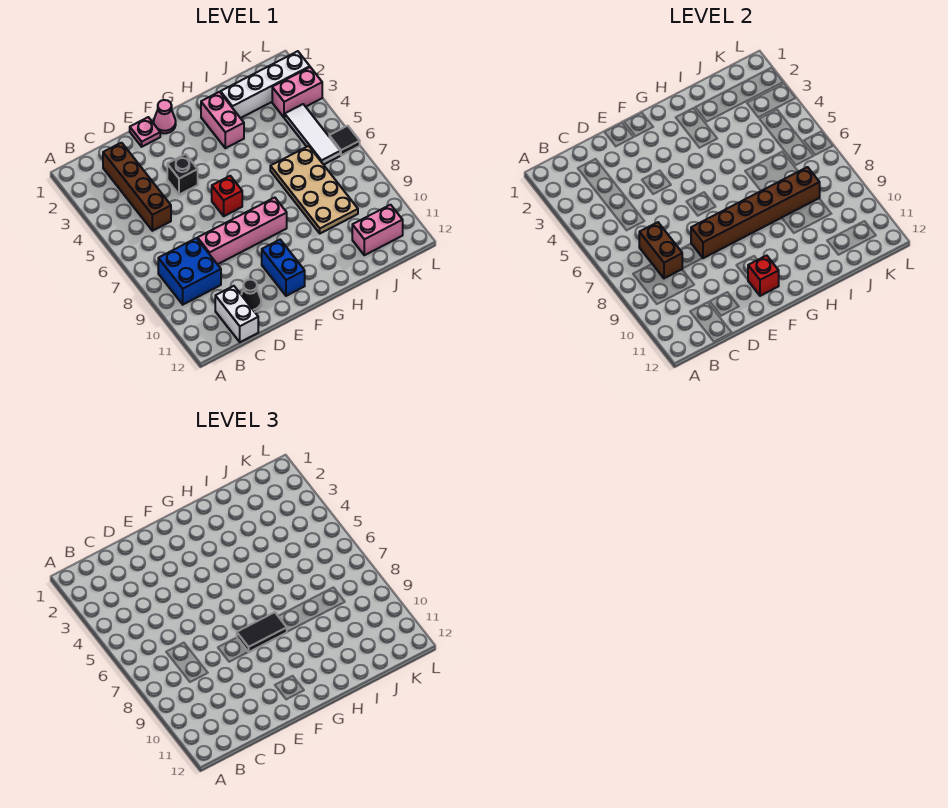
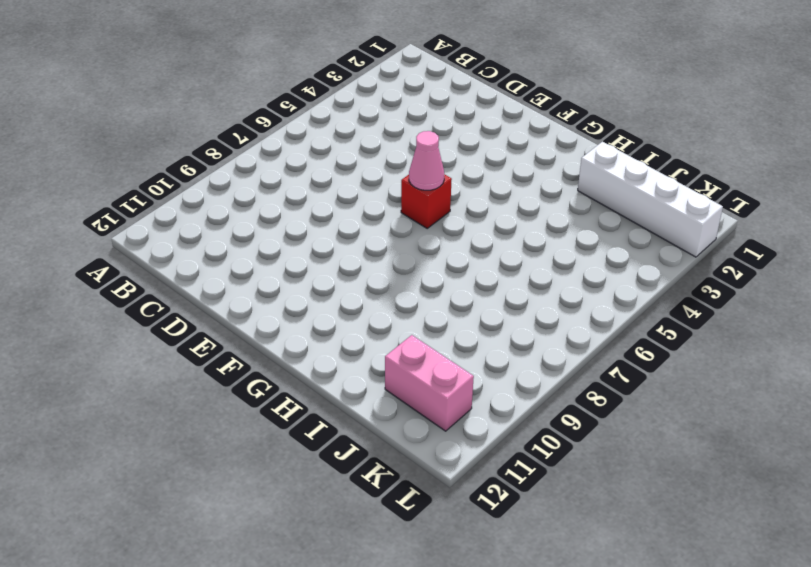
pink cone F6 level 2 -> pink cone F1 level 1
none -> blue brick B8:C9 level 1
none -> brown brick C2:C5 level 1
none -> white brick C11:C12 level 1

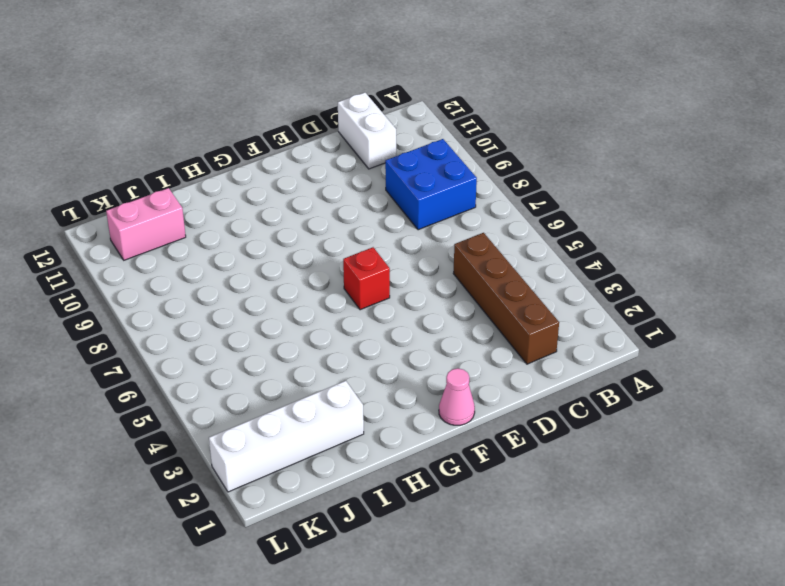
none -> pink brick D8:G8 level 1
none -> black cone D11 level 1
none -> pink plate E1 level 1

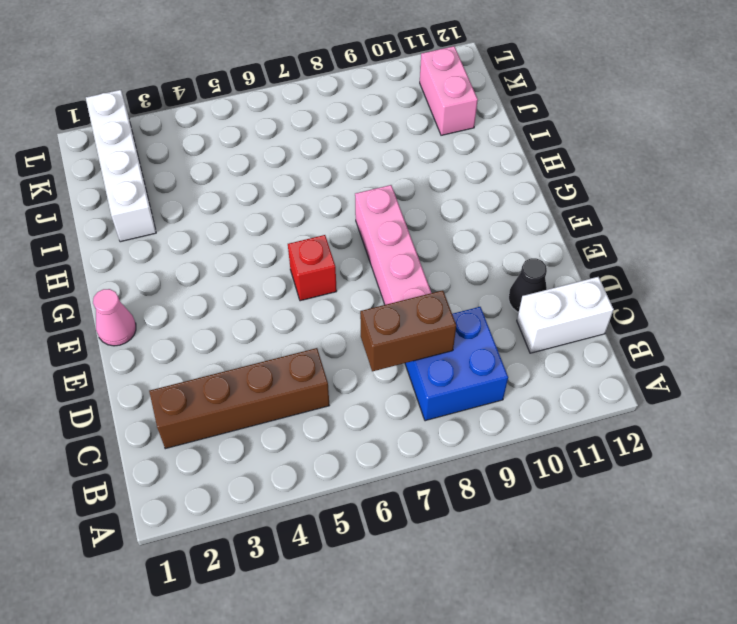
none -> pink plate E1 level 1
none -> black brick E4 level 1
none -> blue brick F10:F11 level 1

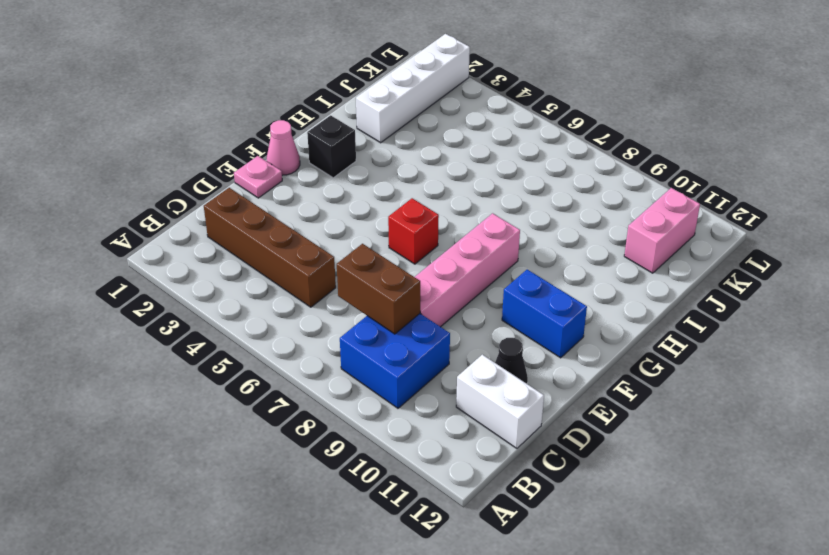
black brick G2 level 1 -> black brick E4 level 1
none -> pink brick H2:H3 level 1
none -> tan plate I6:J9 level 1
none -> pink brick K3:L3 level 1

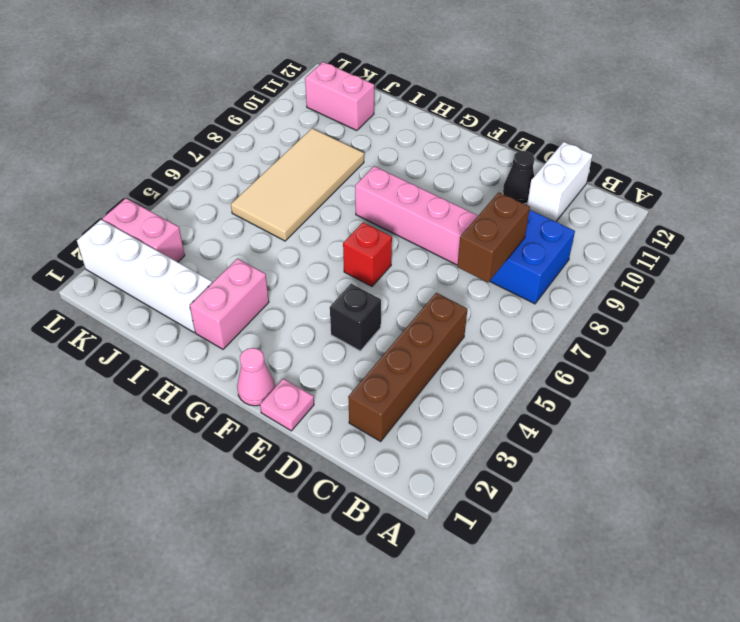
tan tile I6:J9 level 1 -> tan plate I6:J9 level 1
none -> blue brick F10:F11 level 1
none -> white tile K4:K6 level 1
none -> black tile L6 level 1

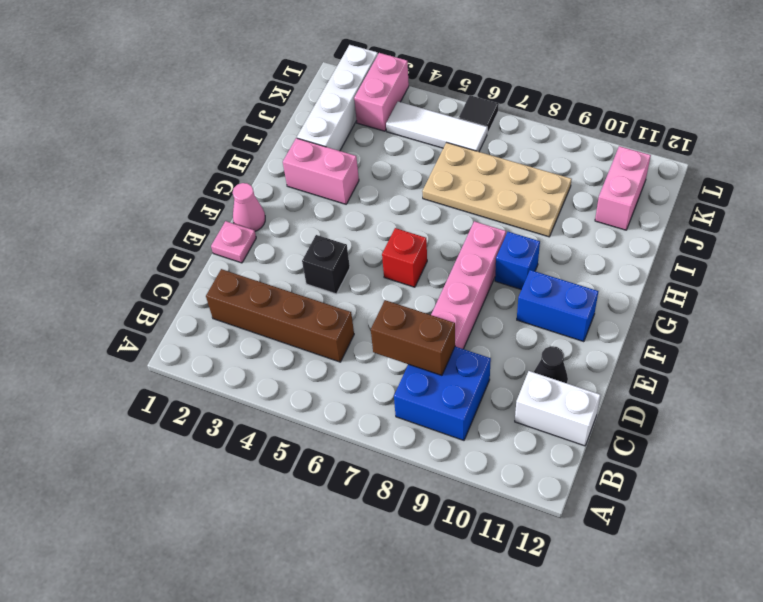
blue brick G9 level 1 -> none
none -> brown brick E8:J8 level 2
none -> red brick F11 level 2
none -> black tile F8:G8 level 3

